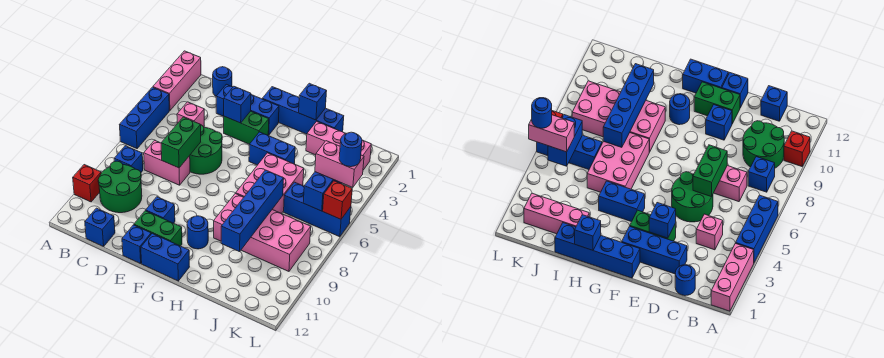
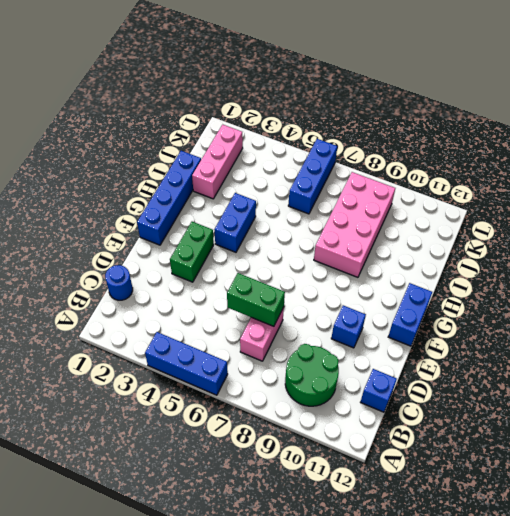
none -> pink brick A1:A3 level 1
none -> red brick A10 level 1
none -> blue brick B8 level 1
none -> pink brick C4 level 1

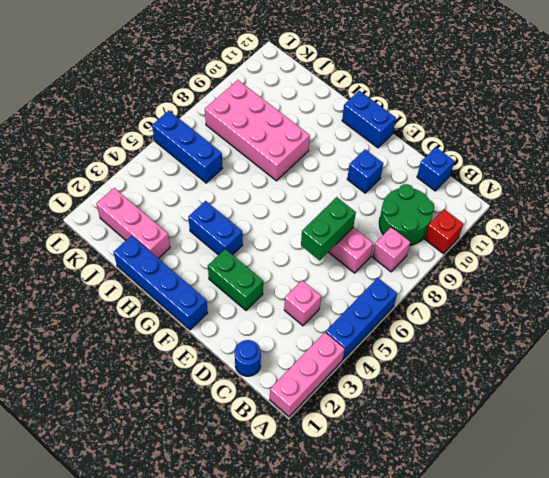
pink brick B8 level 1 -> blue brick B8 level 1
none -> blue brick D2:F2 level 1
none -> green round brick D5:E6 level 1
none -> green brick E11:F11 level 1
none -> blue brick E12 level 1

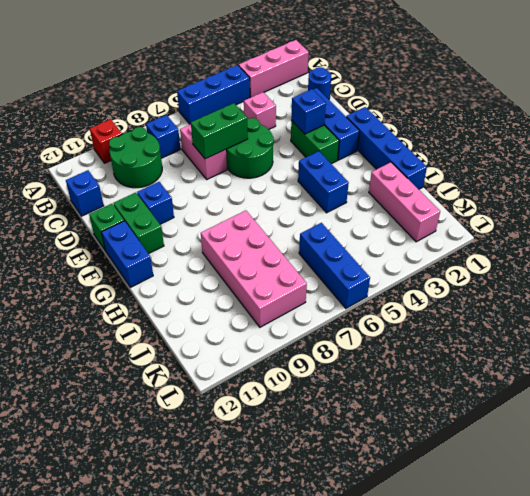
green brick E12 level 1 -> blue brick E12 level 1
none -> blue round brick G10 level 1
none -> pink brick H5:I7 level 1
none -> blue brick H1 level 2
none -> blue brick I7:I10 level 2

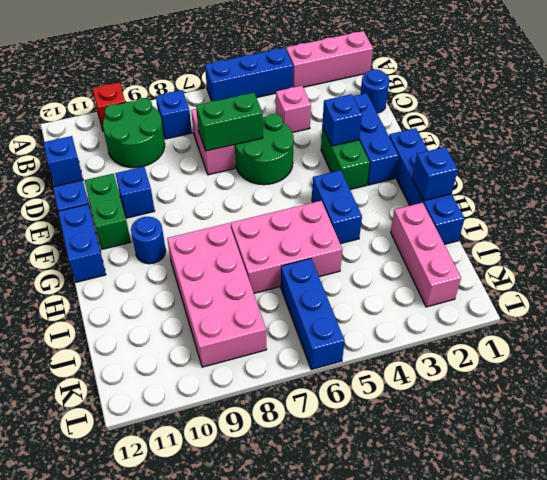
none -> blue brick I7:I10 level 2
none -> blue brick K5:K6 level 2
none -> red brick L6 level 2
none -> pink brick K5:L5 level 3

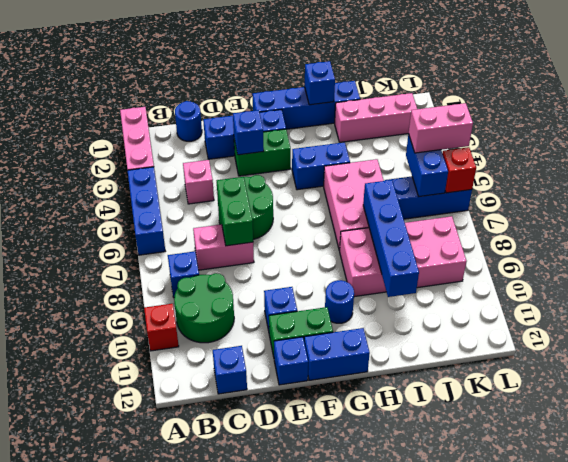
none -> blue round brick L5 level 4

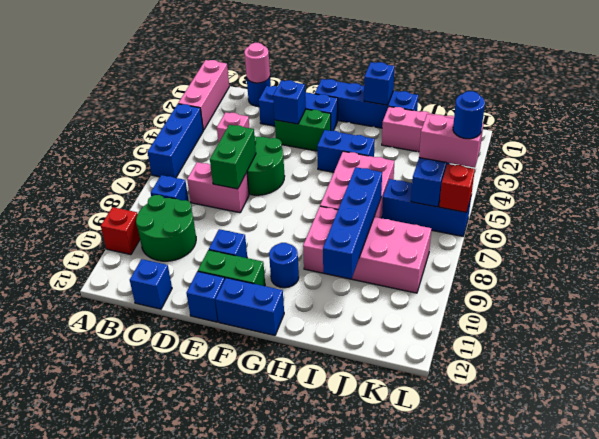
pink round brick C1 level 2 -> none

